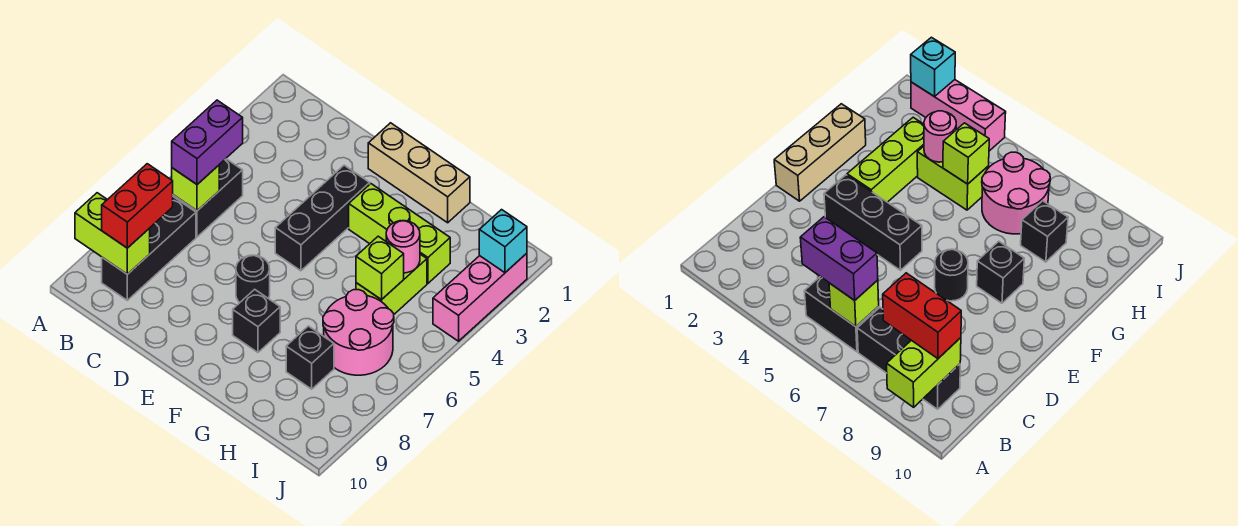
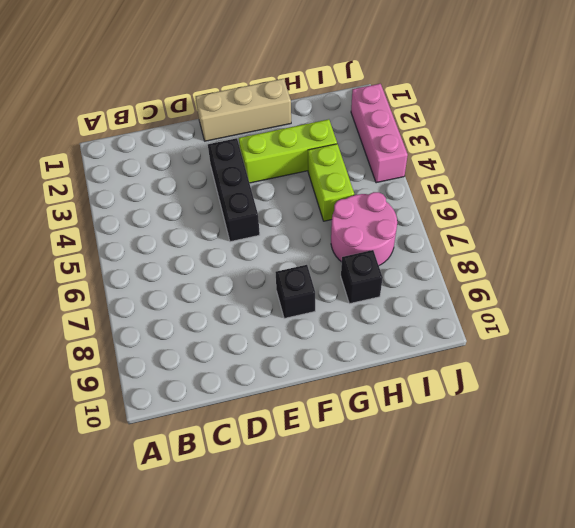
none -> black brick B5:B6 level 1
none -> black brick B7:B9 level 1
none -> black round brick E7 level 1

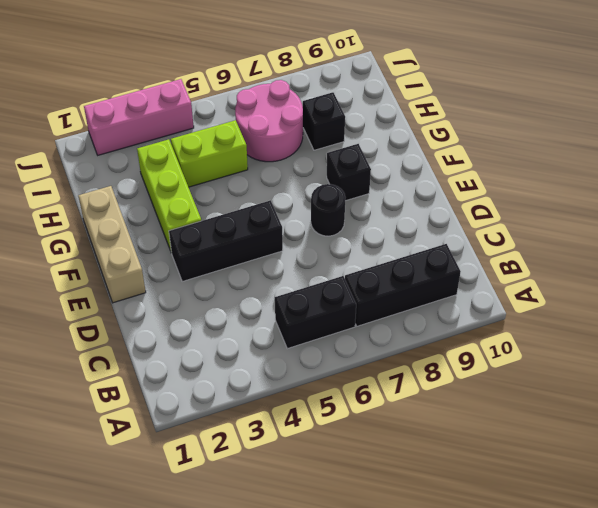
none -> lime brick A9:B9 level 2
none -> lime brick B6 level 2
none -> pink round brick H4 level 2

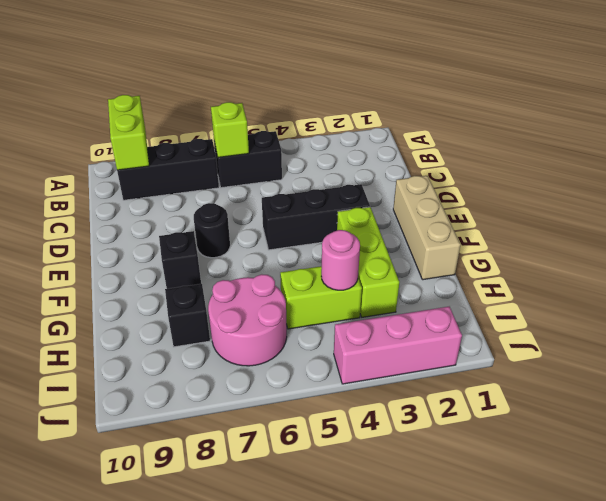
none -> lime brick H5 level 2
none -> cyan brick J2 level 2
none -> purple brick B5:B6 level 3

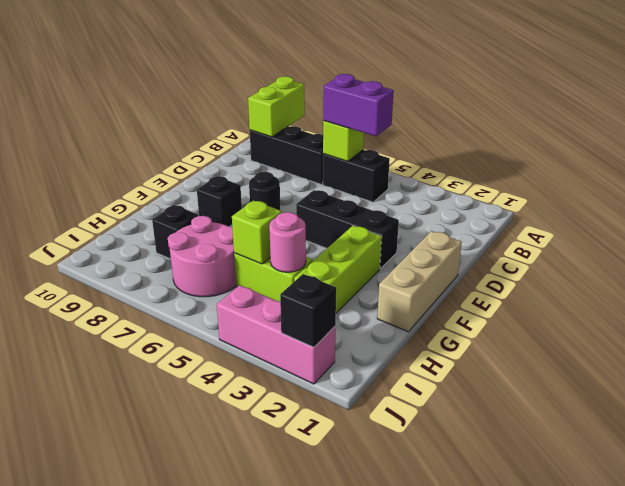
black brick J2 level 2 -> cyan brick J2 level 2
none -> red brick B8:B9 level 3

